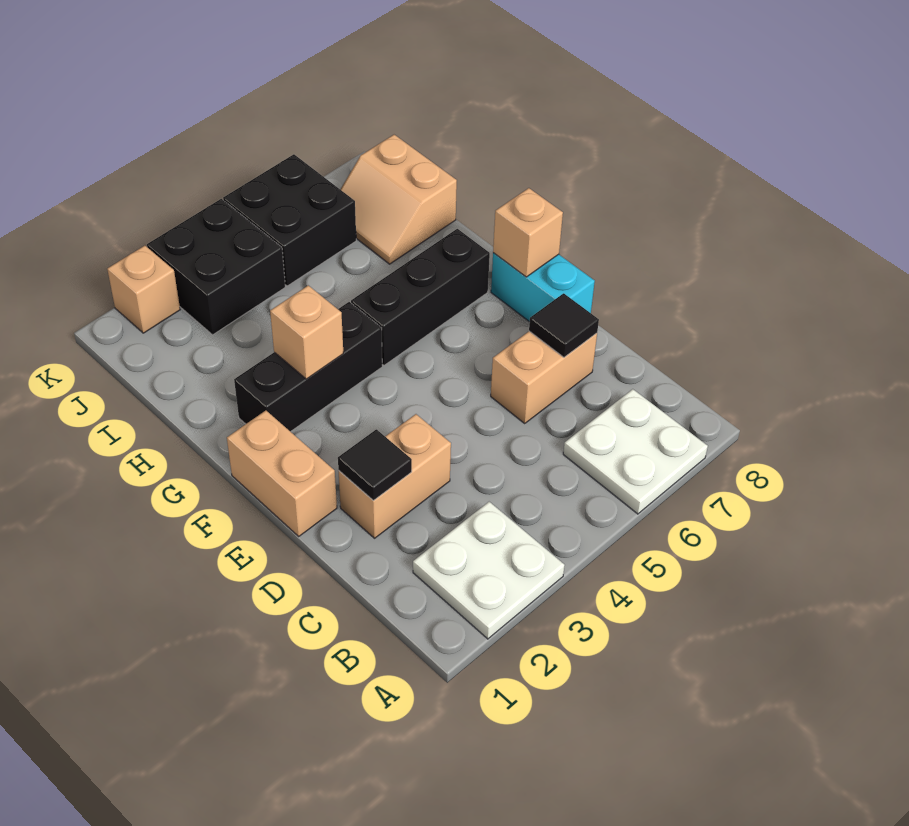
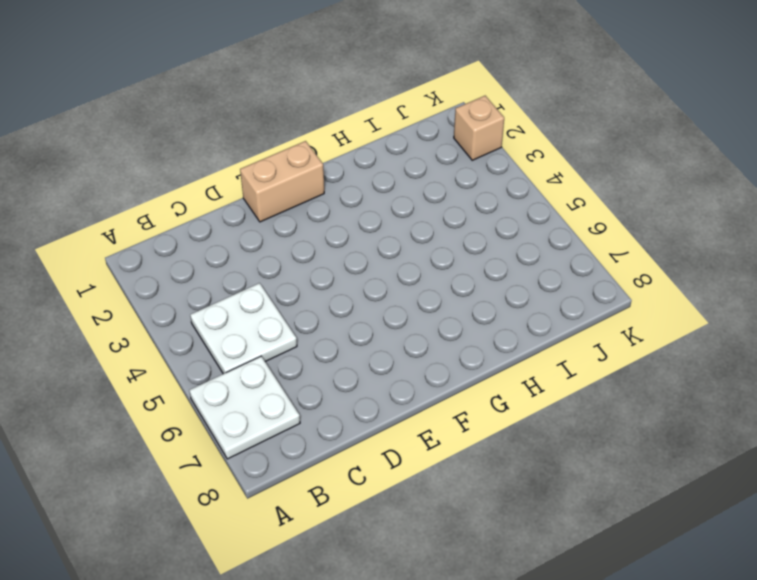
white plate B4:C5 level 1 -> white plate A2:B3 level 1
none -> tan brick D2:D3 level 1
none -> tan brick D6:D7 level 1
none -> cyan brick E8:F8 level 1

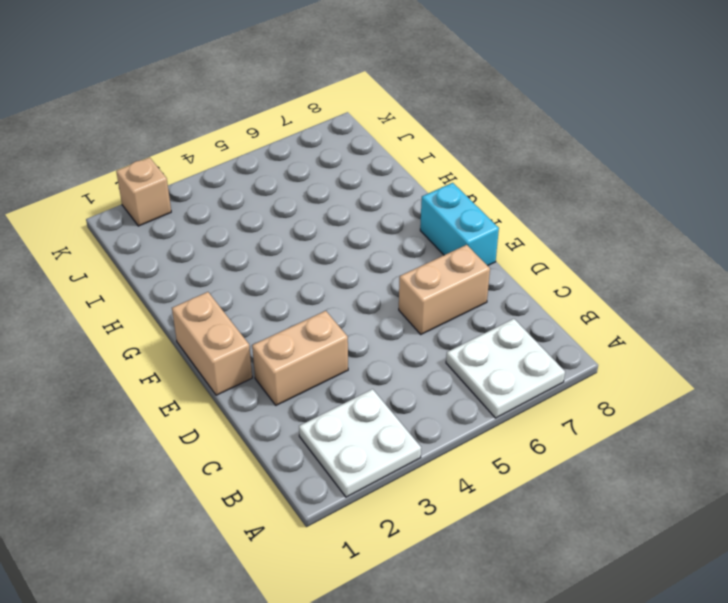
none -> black brick G2:G4 level 1
none -> black brick G5:G7 level 1
none -> tan slope I7:J8 level 1 top 8

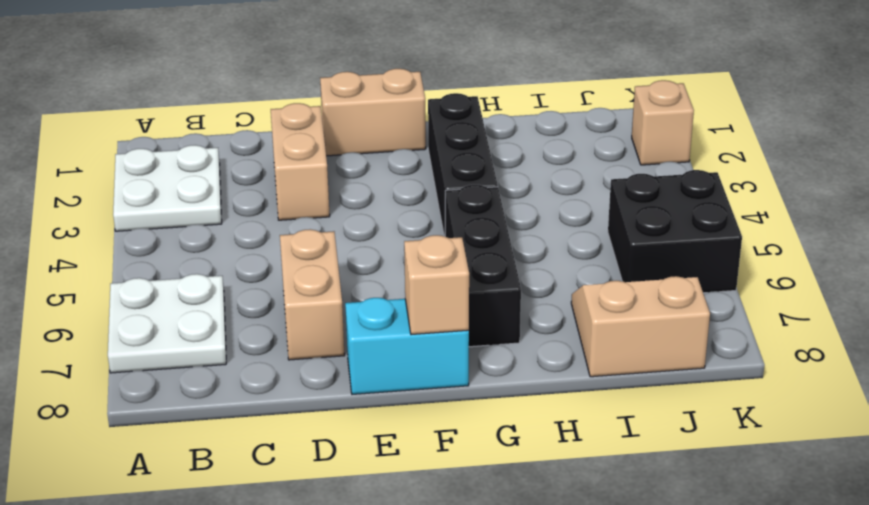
none -> black brick J3:K4 level 1
none -> black tile D2 level 2
none -> black tile D7 level 2

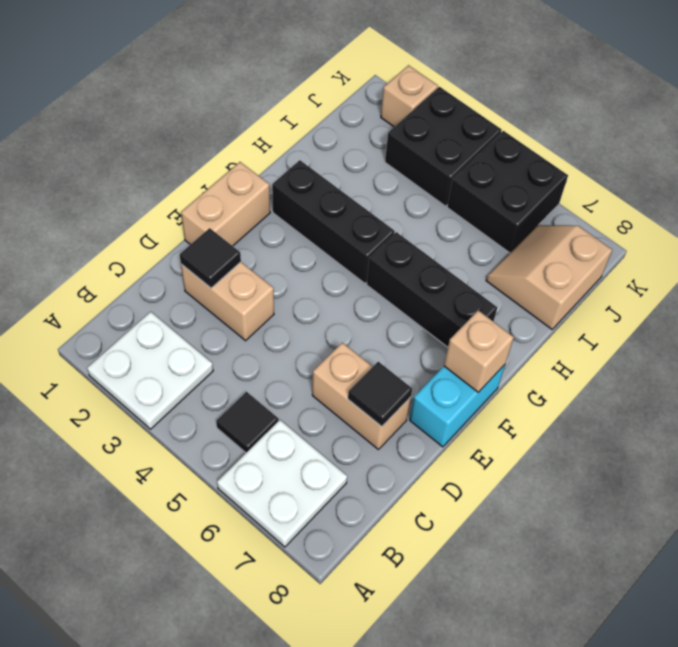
black tile B5 level 1 -> none
none -> tan brick G3 level 2

